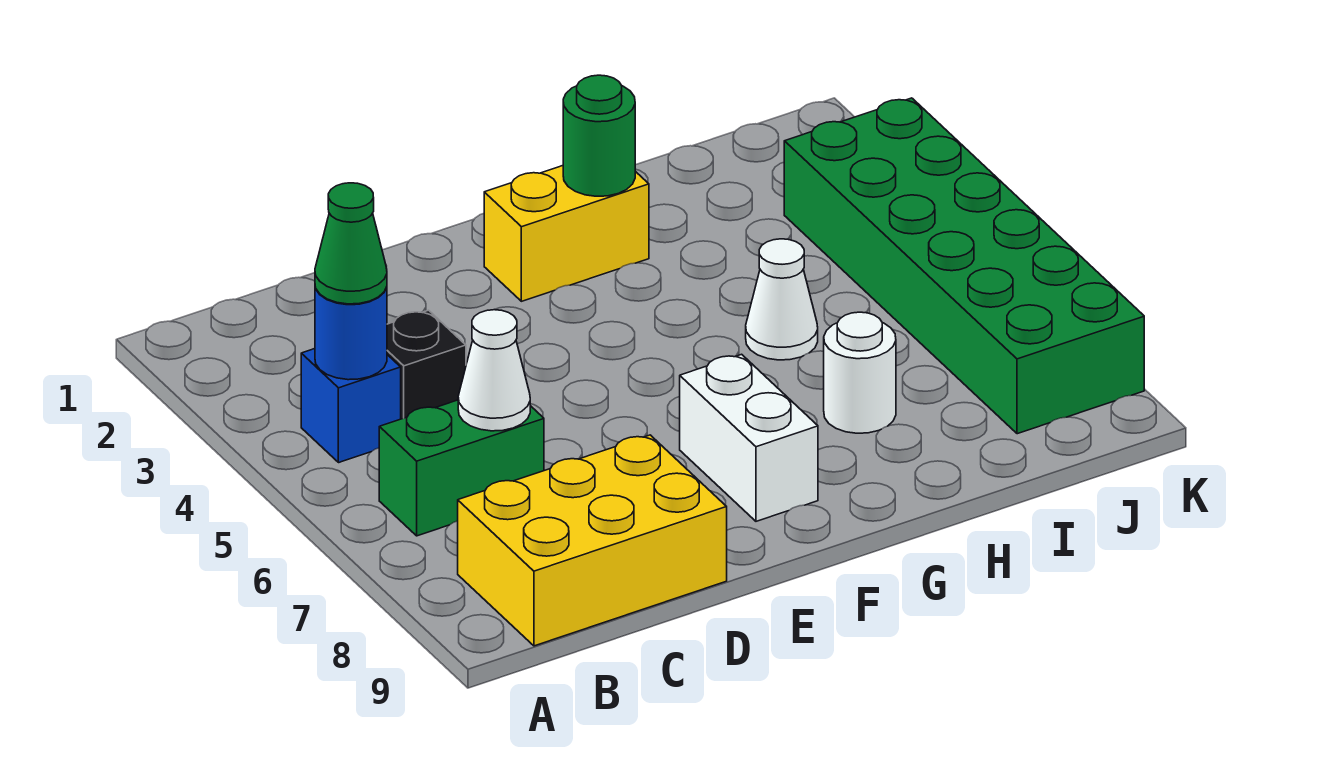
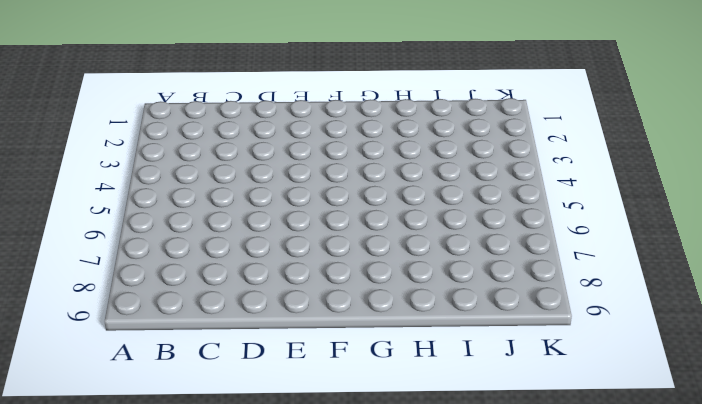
none -> blue brick B4 level 1
none -> green brick B6:C6 level 1
none -> yellow brick B8:D9 level 1

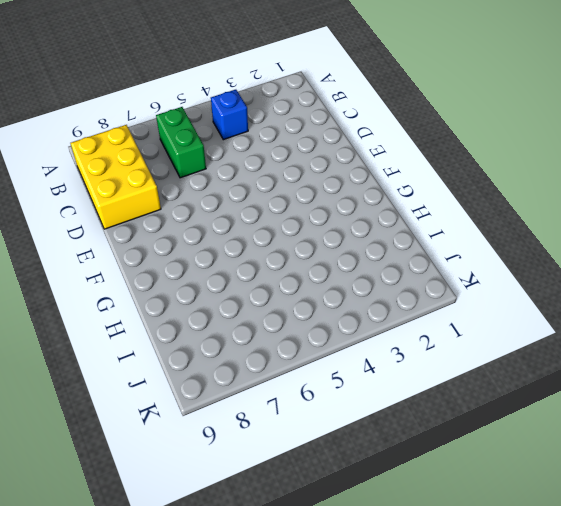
none -> black brick C4 level 1
none -> yellow brick F2:G2 level 1
none -> white brick F7:F8 level 1

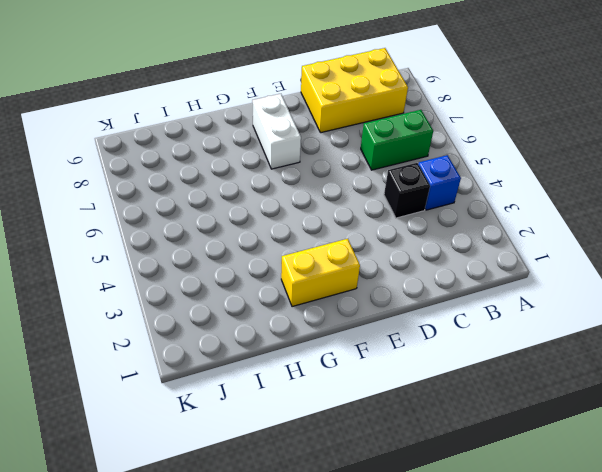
none -> white cone H5 level 1
none -> white round brick H7 level 1
none -> green brick J3:K8 level 1

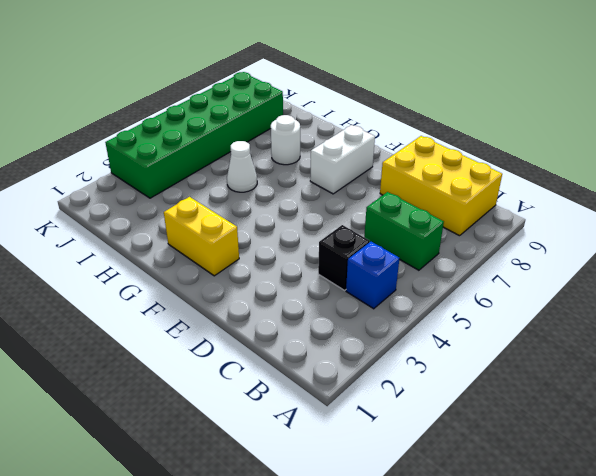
none -> blue round brick B4 level 2
none -> white cone C6 level 2
none -> green round brick G2 level 2

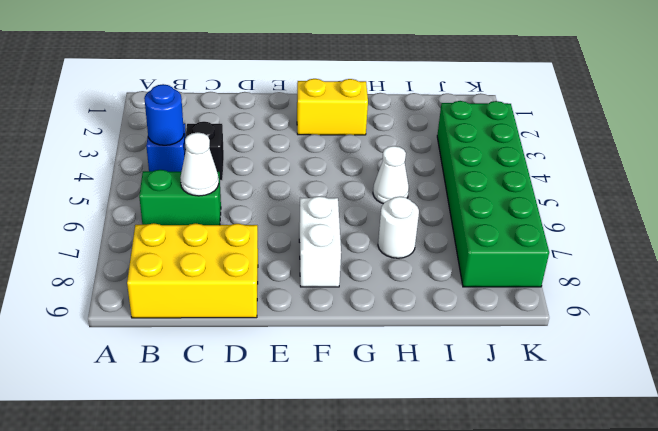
none -> green round brick G2 level 2
none -> green cone B4 level 3

